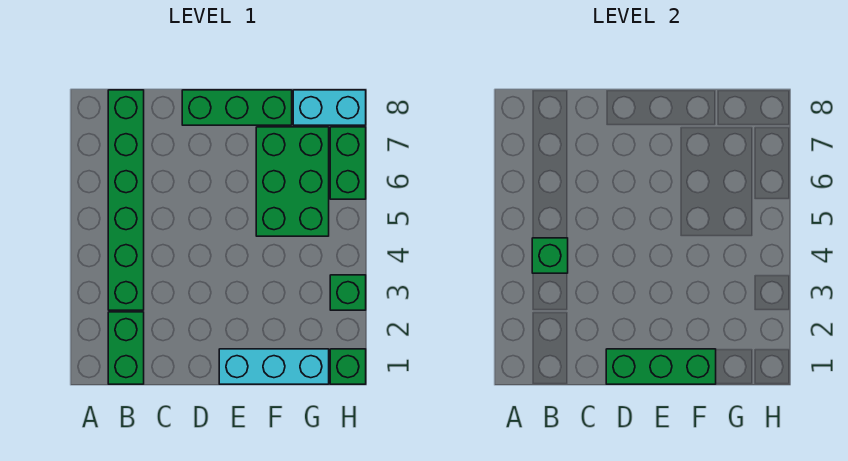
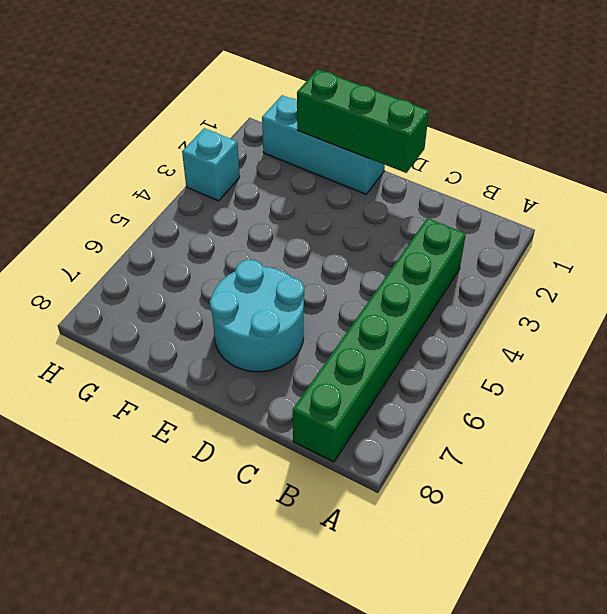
cyan round brick D6:E7 level 1 -> none
cyan brick H3 level 1 -> green brick H3 level 1
none -> green brick B1:B2 level 1
none -> green brick D8:F8 level 1

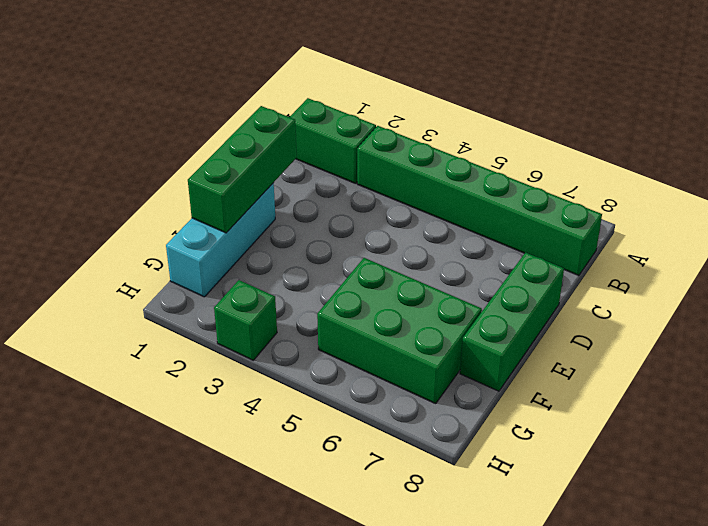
none -> cyan brick G8:H8 level 1
none -> green brick H1 level 1

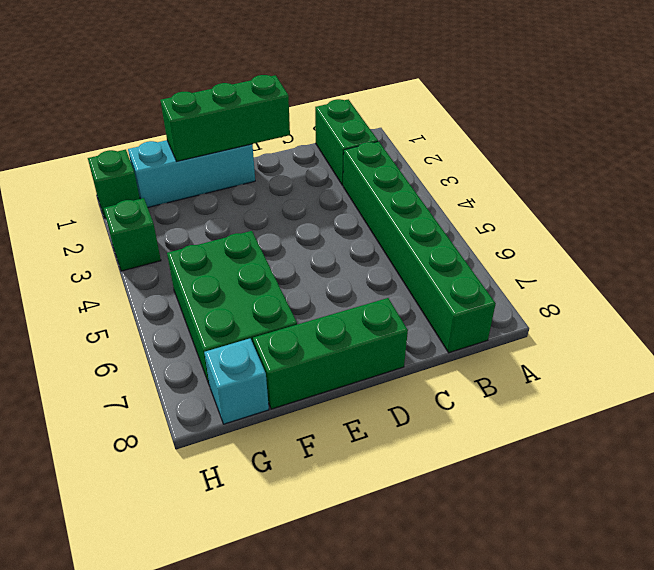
cyan brick G8 level 1 -> cyan brick G8:H8 level 1
none -> green brick H6:H7 level 1
none -> green brick B4 level 2

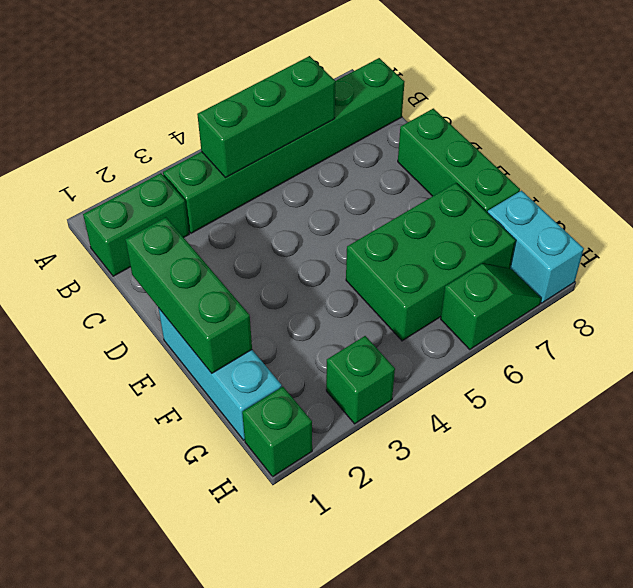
green brick B4:B6 level 2 -> green brick B4 level 2
green slope H6:H7 level 1 top 6 -> green brick H6:H7 level 1

